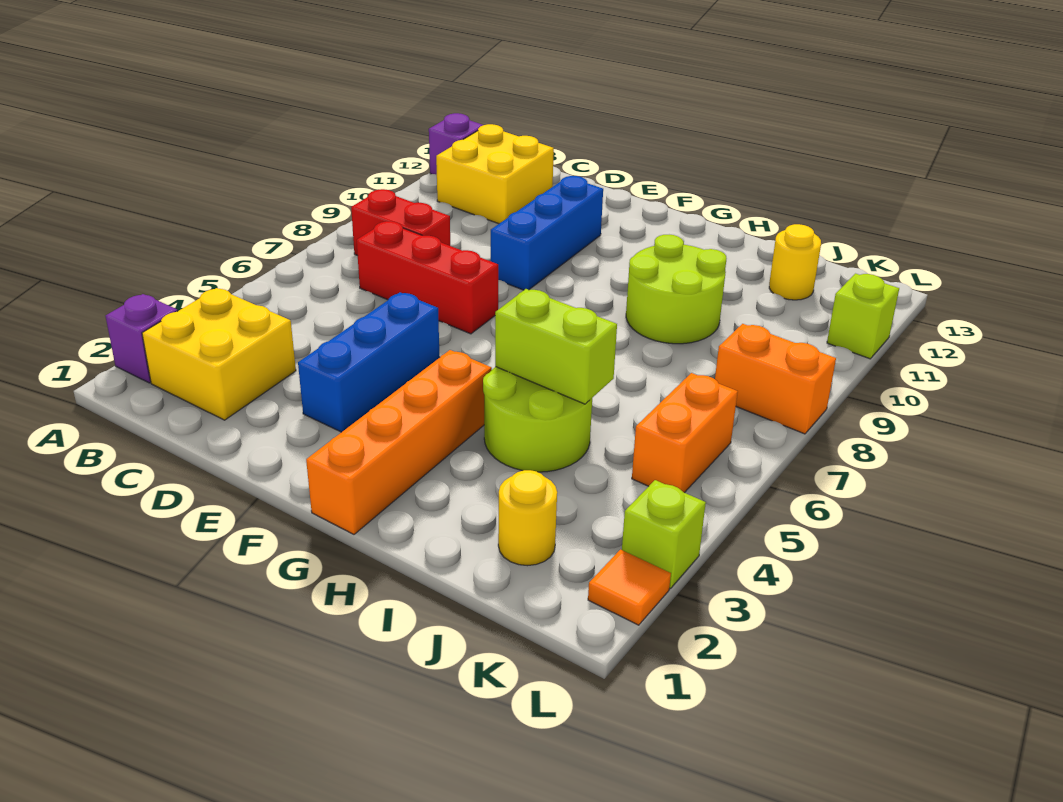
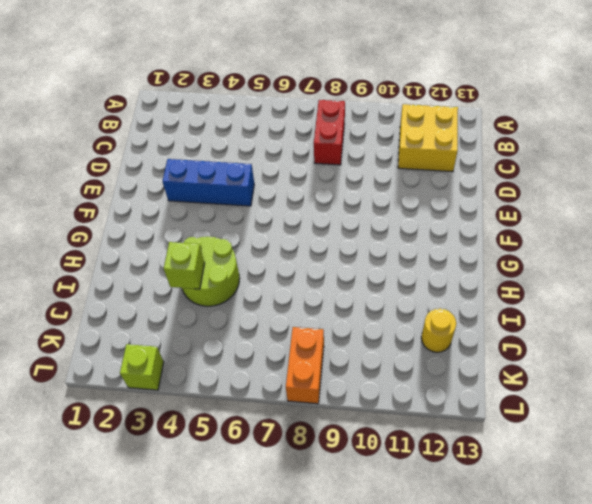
lime brick I4 level 2 -> lime brick L11 level 1
none -> purple brick A2 level 1
none -> purple brick A12 level 1
none -> yellow brick B2:C3 level 1

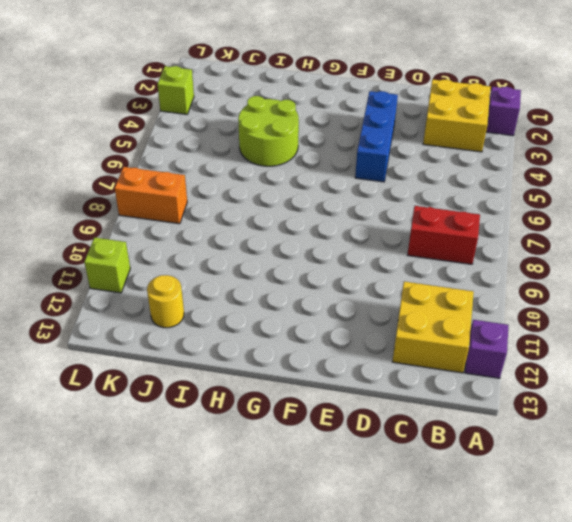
none -> red brick C7:E7 level 1
none -> blue brick E9:E11 level 1
none -> orange brick G1:G4 level 1

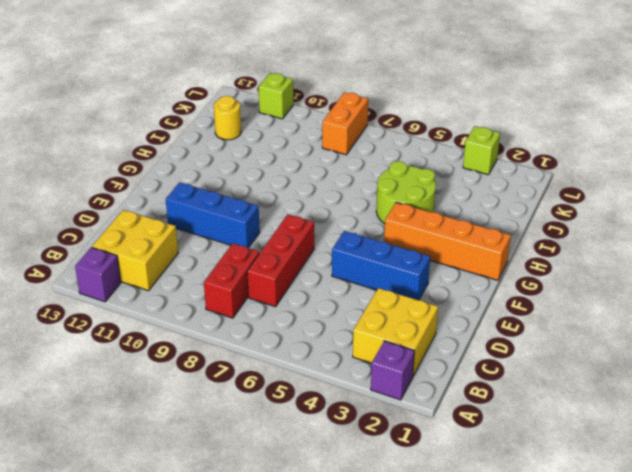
none -> lime round brick H9:I10 level 1
none -> yellow round brick J2 level 1
none -> orange brick K5:K6 level 1

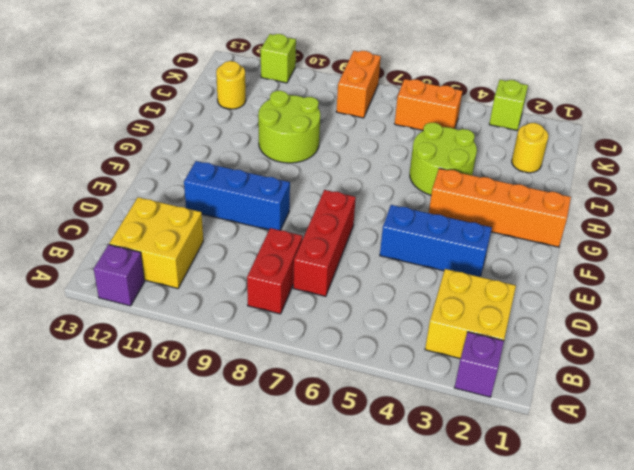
none -> orange tile L2 level 1
none -> lime brick H5:I5 level 2

